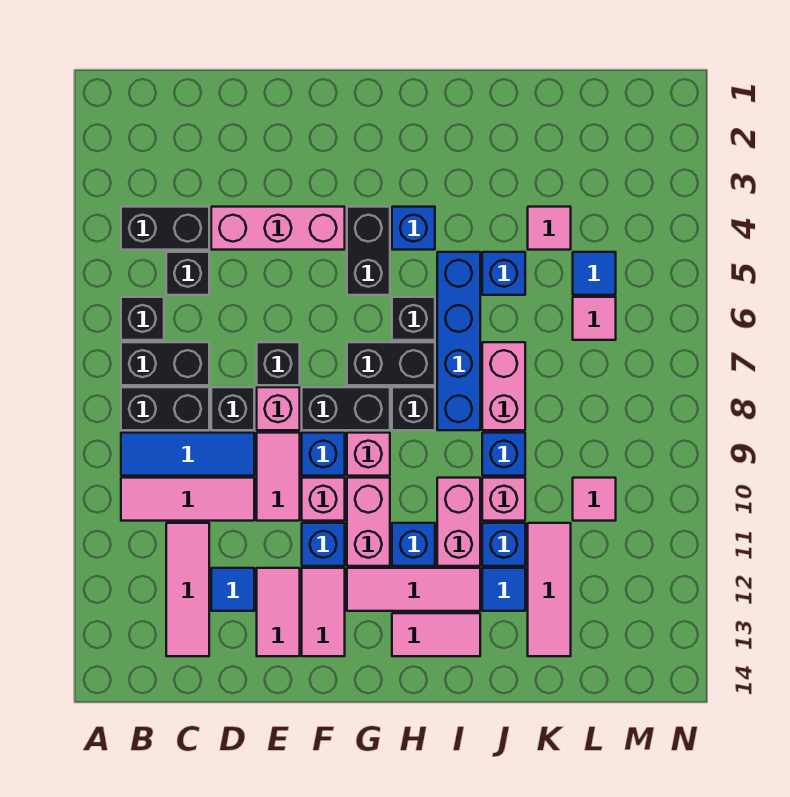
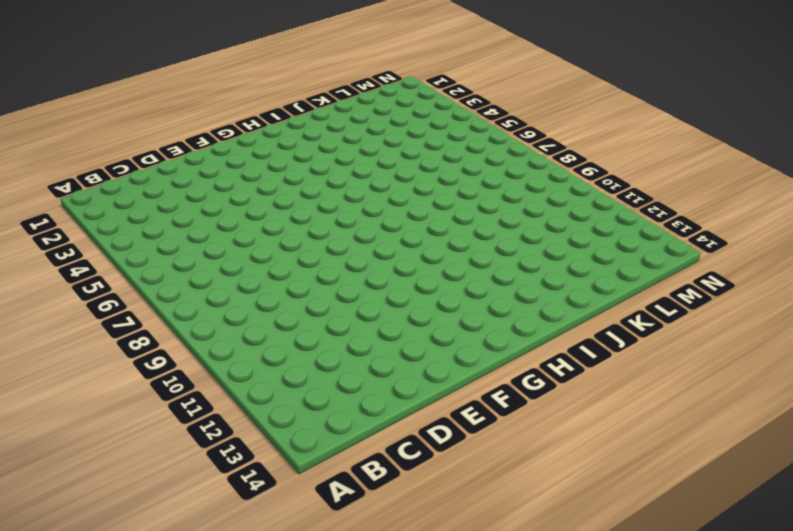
none -> black brick B4:C4 level 1
none -> black brick B6 level 1
none -> black brick B7:C7 level 1
none -> black brick B8:C8 level 1

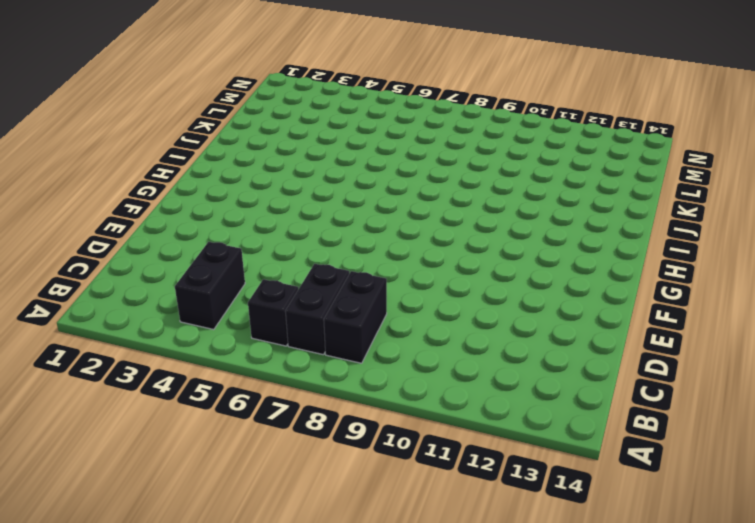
none -> blue tile B9:D9 level 1
none -> pink tile B10:D10 level 1
none -> black brick C5 level 1
none -> pink tile C11:C13 level 1

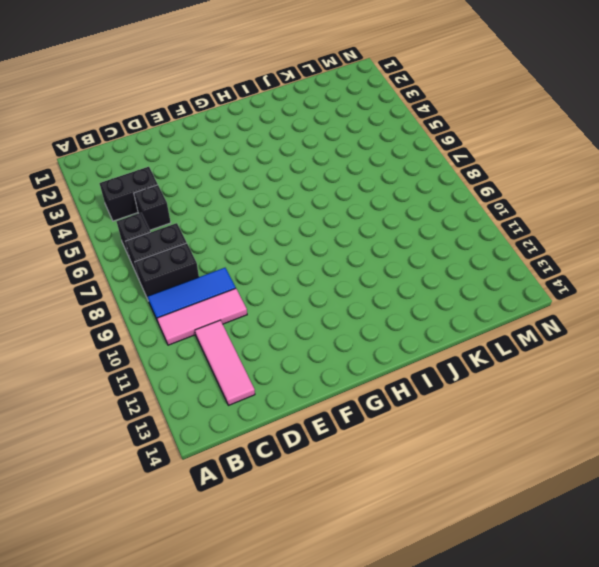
none -> pink brick D4:F4 level 1
none -> black brick D8 level 1
none -> blue tile D12 level 1
none -> black brick E7 level 1

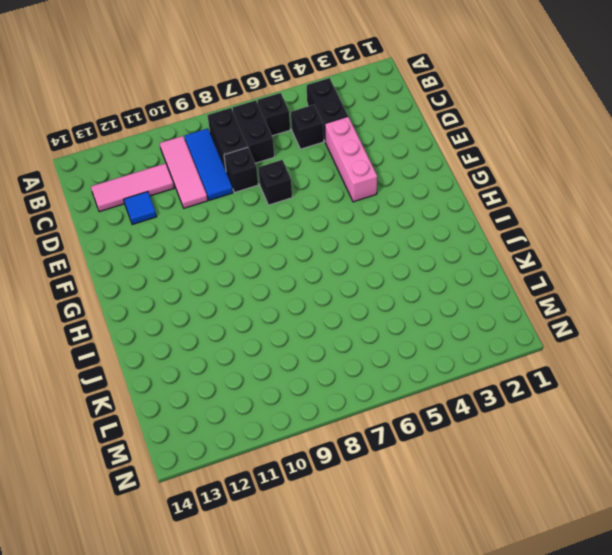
none -> pink brick E8 level 1
none -> pink tile E9:E10 level 1
none -> pink tile E12:E13 level 1
none -> black brick F8:G8 level 1

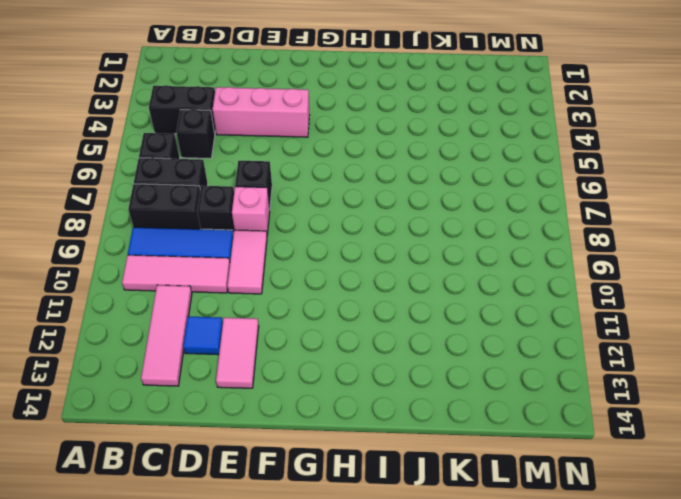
none -> black brick F8:G8 level 1
none -> blue brick F9 level 1
none -> pink brick F10 level 1
none -> blue brick F11 level 1

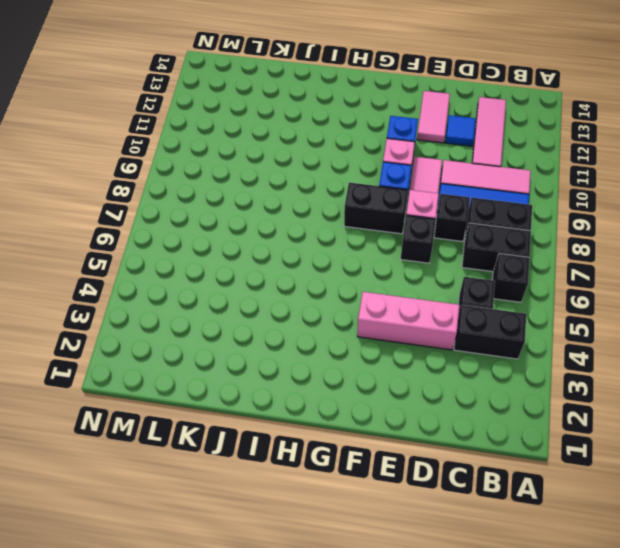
none -> pink tile F12:F13 level 1
none -> black brick G4:G5 level 1
none -> black brick G7:H7 level 1
none -> pink brick G9 level 1

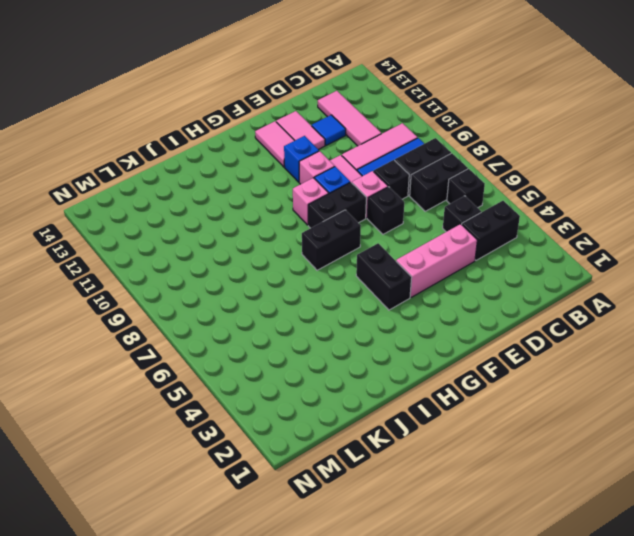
none -> pink brick G10:G11 level 1
none -> pink tile G12:I12 level 1
none -> blue brick H4 level 1
none -> black brick H6 level 1

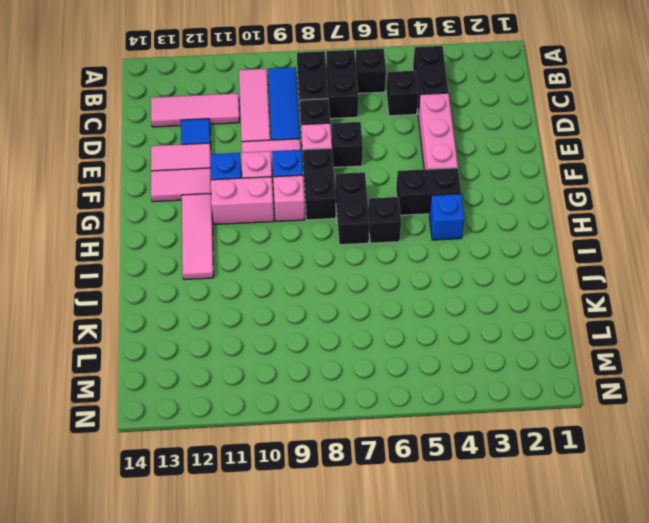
none -> black brick H8 level 1
none -> blue brick H11 level 1
none -> pink tile H13:I13 level 1
none -> blue brick I5:I8 level 1

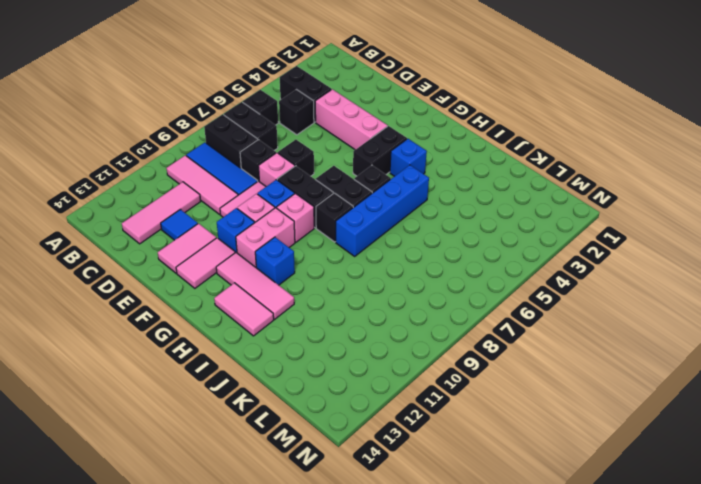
none -> pink brick I10:I11 level 1
none -> blue brick J5 level 1
none -> pink brick J7:J8 level 1
none -> blue brick J9 level 1

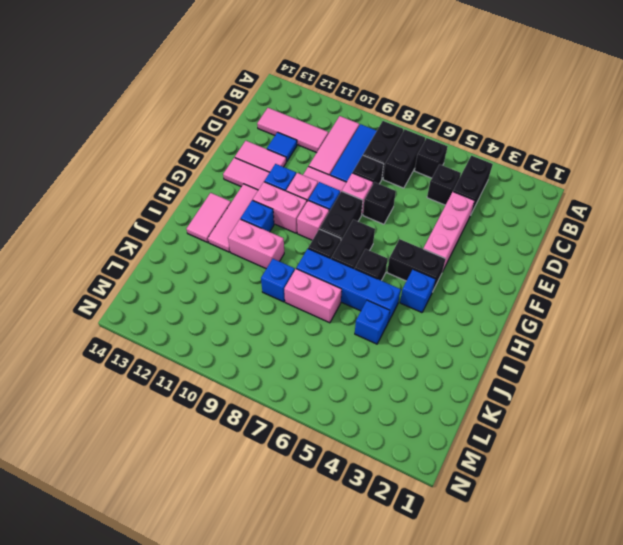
none -> pink brick J10 level 1
none -> blue brick J11 level 1
none -> blue tile J12 level 1
none -> pink tile K4 level 1

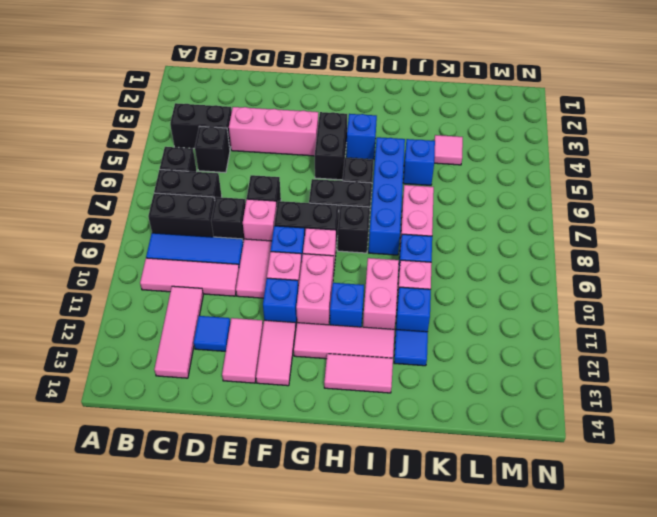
none -> pink tile K11:K13 level 1
none -> blue tile L5 level 1
none -> pink tile L6 level 1
none -> pink tile L10 level 1

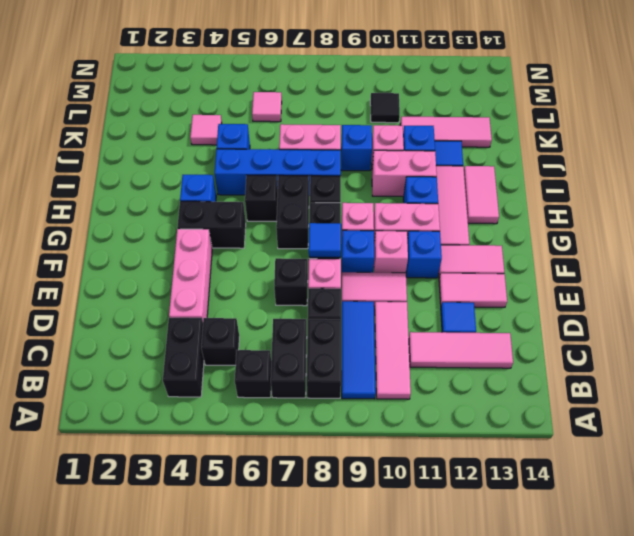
blue tile F8 level 2 -> blue tile L5 level 1
black tile L10 level 1 -> pink tile L10 level 1

